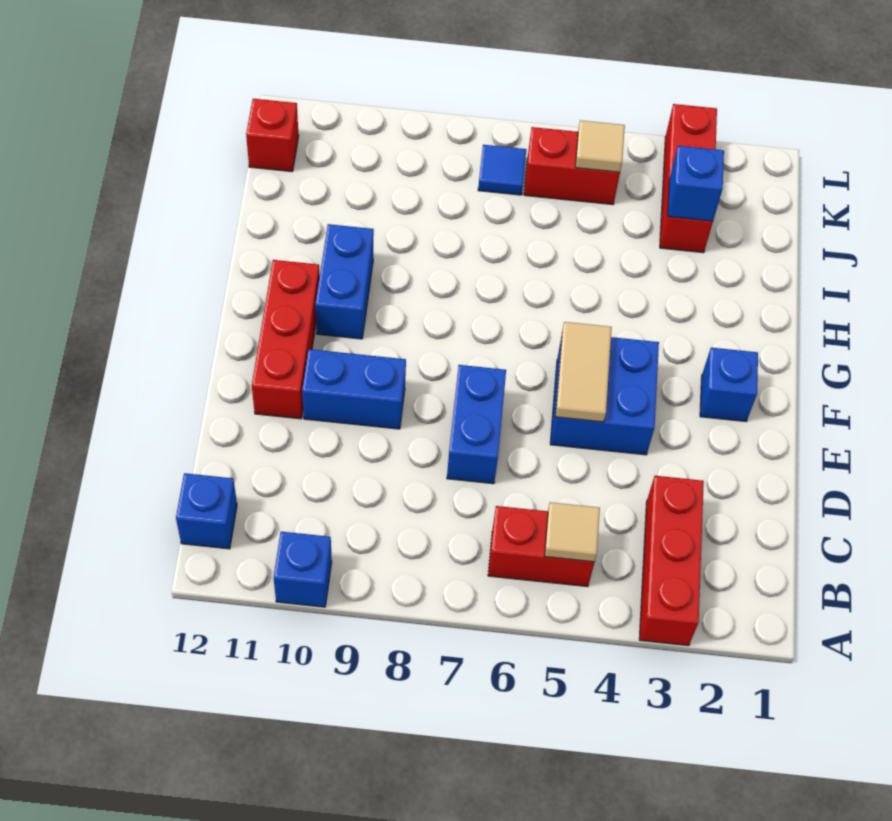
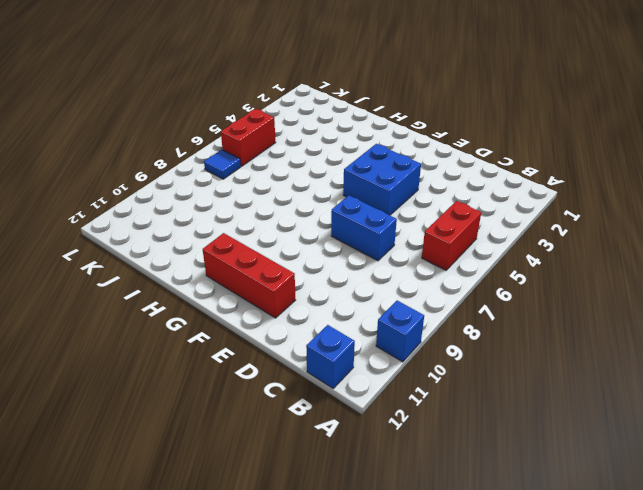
none -> red brick A3:C3 level 1
none -> blue brick E9:E10 level 1
none -> blue brick F2 level 1

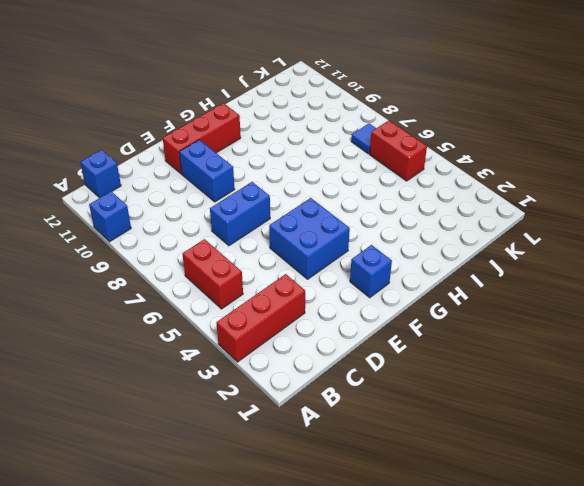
none -> blue brick G10:H10 level 1
none -> red brick J3:L3 level 1
none -> red brick K12 level 1

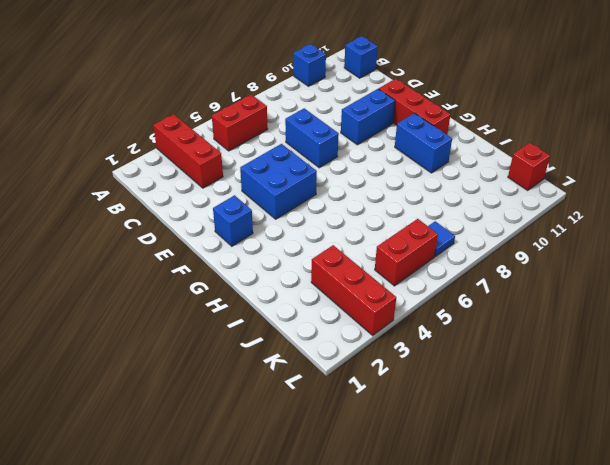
none -> tan tile B5 level 2
none -> tan tile E5:F5 level 2
none -> blue brick J3 level 2

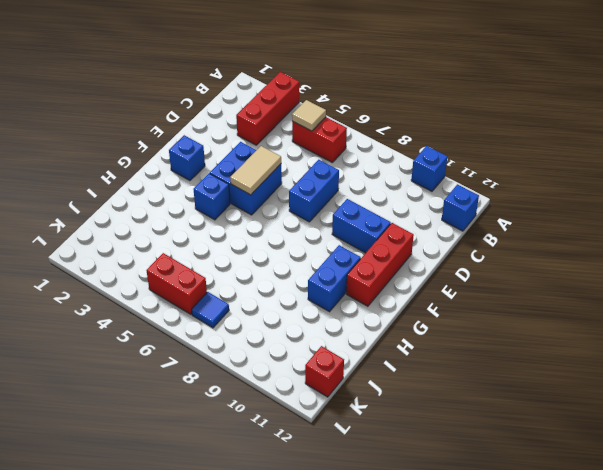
blue brick G4 level 1 -> blue brick J3 level 2
none -> red brick J3:L3 level 1
none -> tan tile K5 level 2

